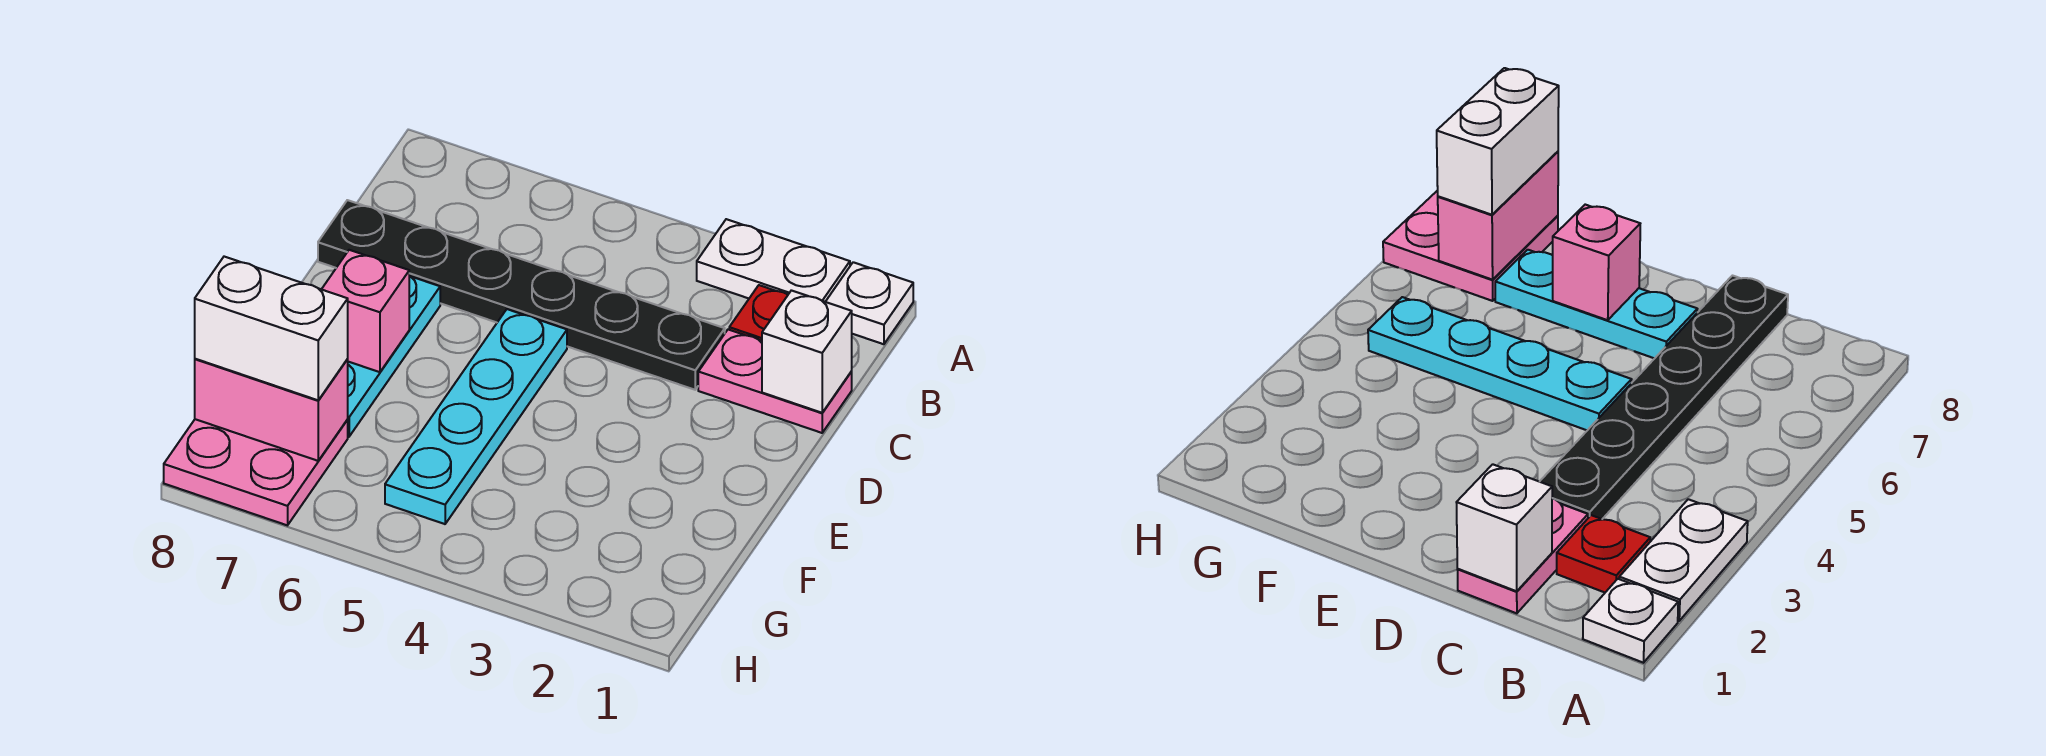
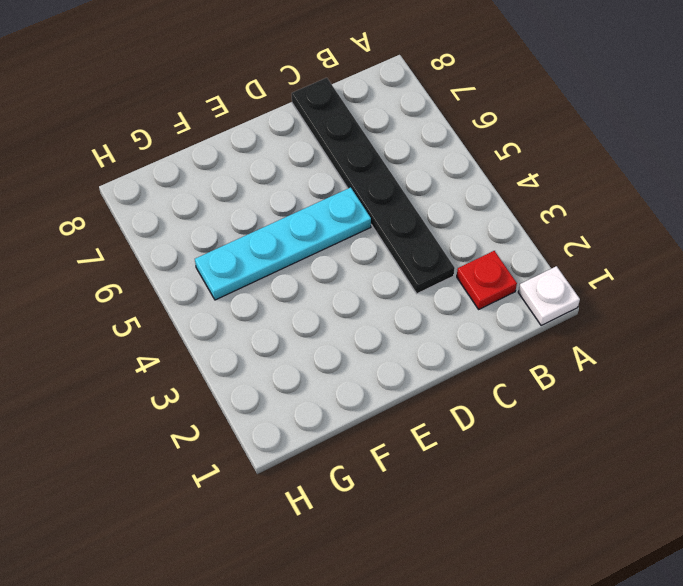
none -> white plate A2:A3 level 1
none -> pink plate C1:C2 level 1
none -> cyan plate D7:F7 level 1

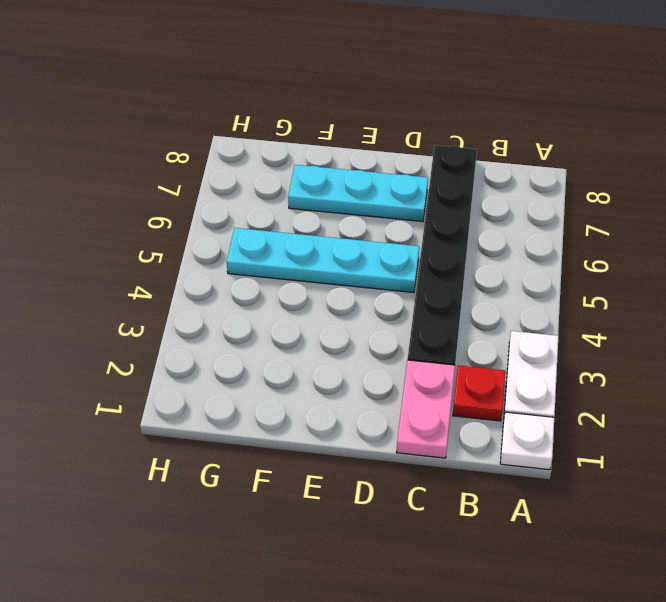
none -> pink plate G7:H8 level 1
none -> white brick C1 level 2
none -> pink brick E7 level 2

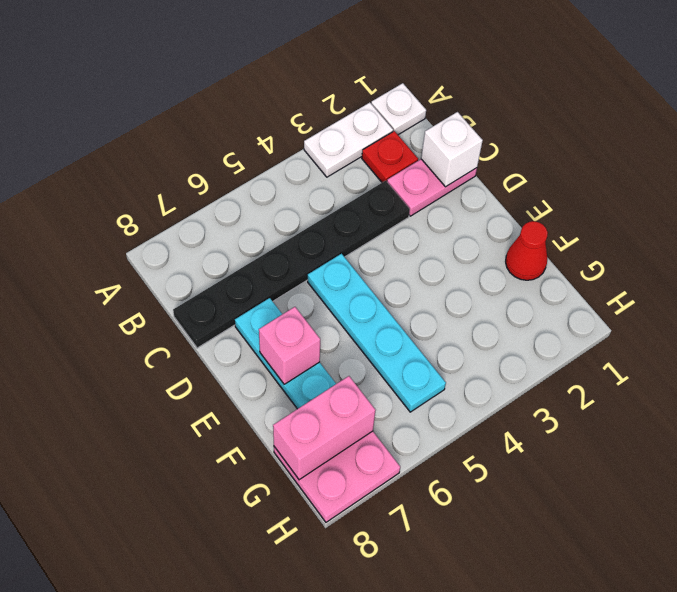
red cone F1 level 1 -> none
none -> white brick G7:G8 level 3

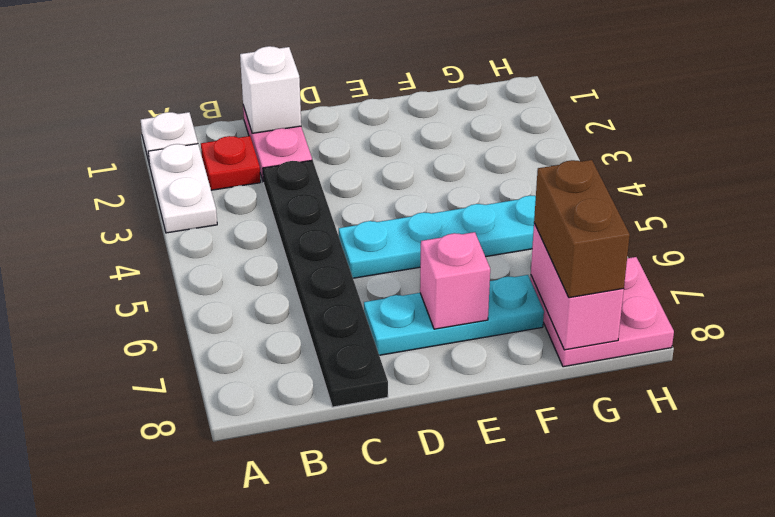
brown brick G7:G8 level 3 -> white brick G7:G8 level 3

